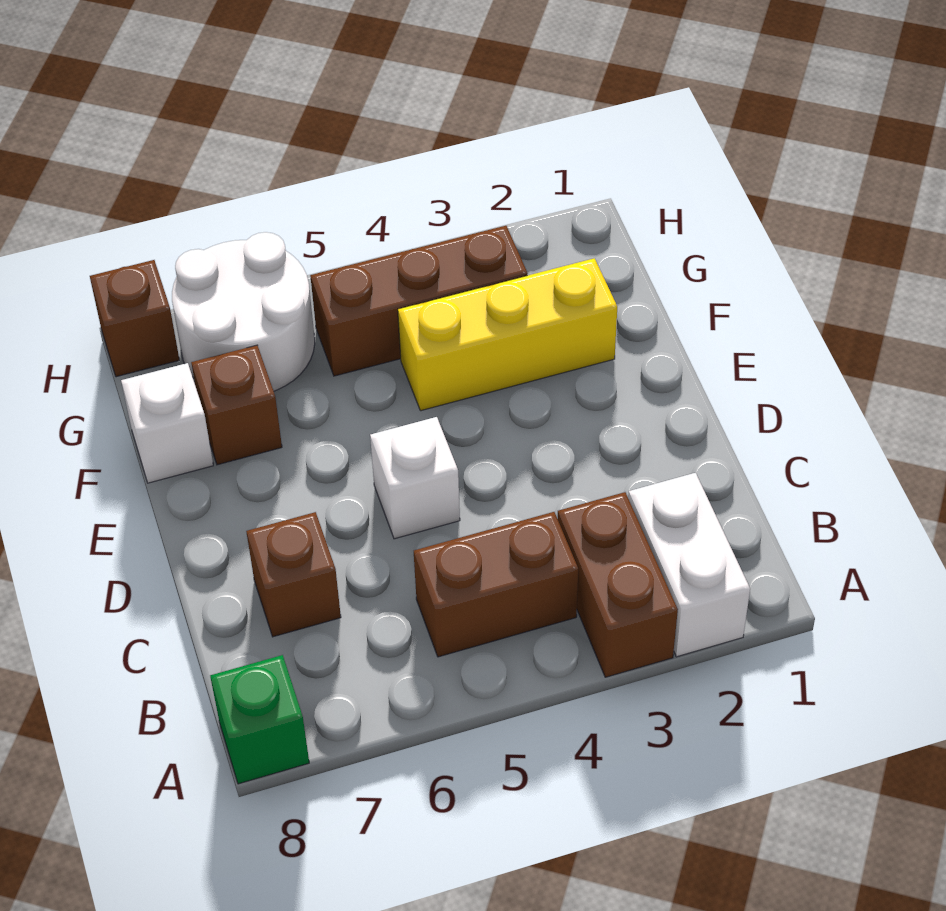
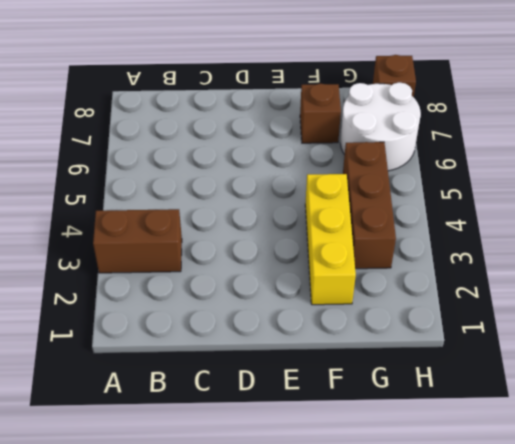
none -> white brick A2:B2 level 1
none -> green brick A8 level 1
none -> brown brick B4:B5 level 1

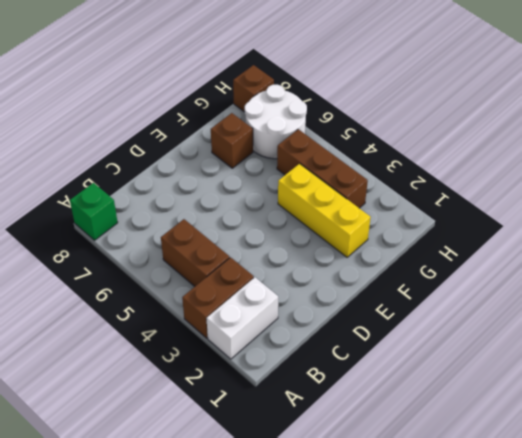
none -> brown brick C7 level 1
none -> white brick D5 level 1
none -> white brick F8 level 1

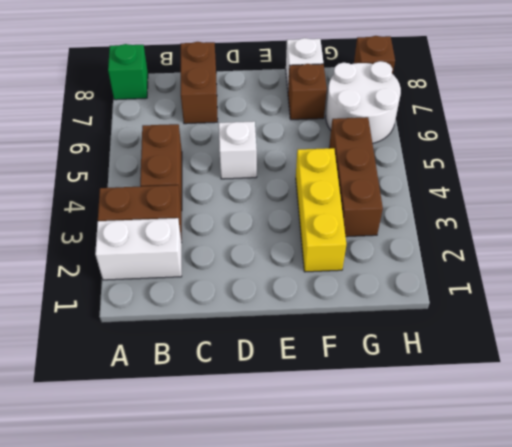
brown brick C7:C8 level 1 -> brown brick C7 level 1

